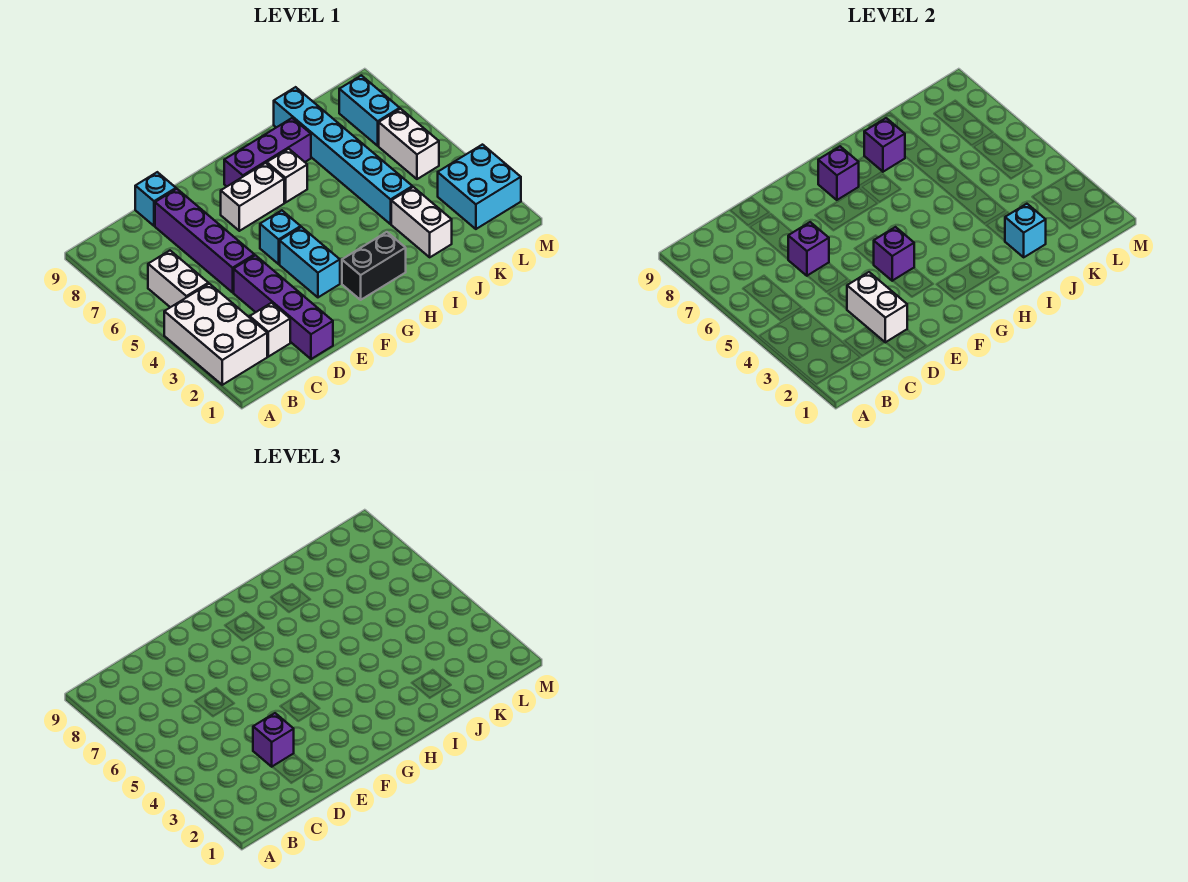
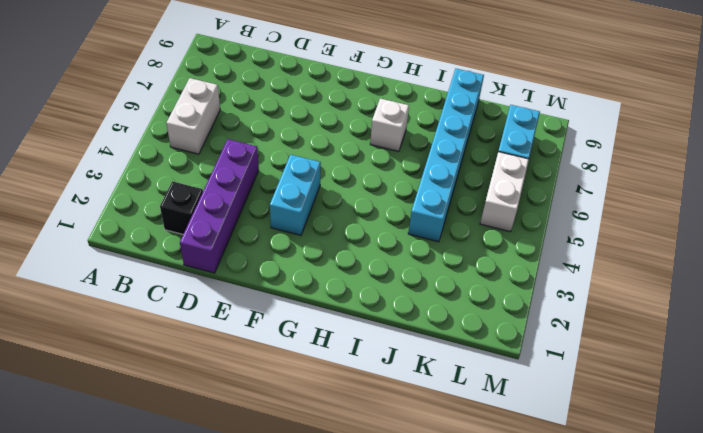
black brick C2 level 1 -> white brick C2 level 1
none -> white brick A2:B4 level 1
none -> purple brick D5:D8 level 1
none -> cyan brick D9 level 1

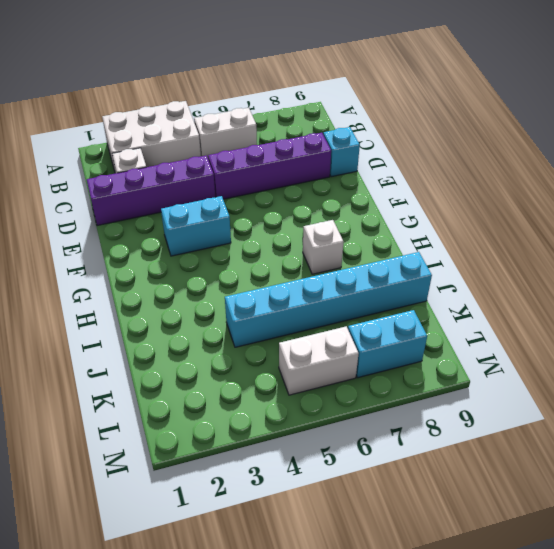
none -> cyan brick F5 level 1
none -> white brick F7:G7 level 1
none -> black brick G2:H2 level 1

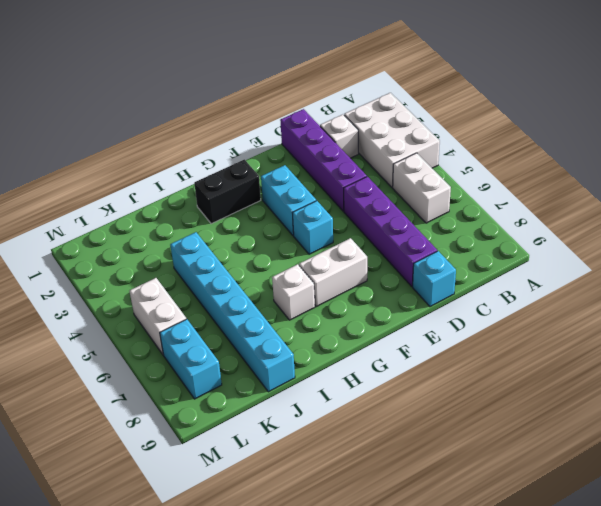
none -> purple brick G8:I8 level 1
none -> white brick J2:J3 level 1
none -> cyan brick L2:M3 level 1

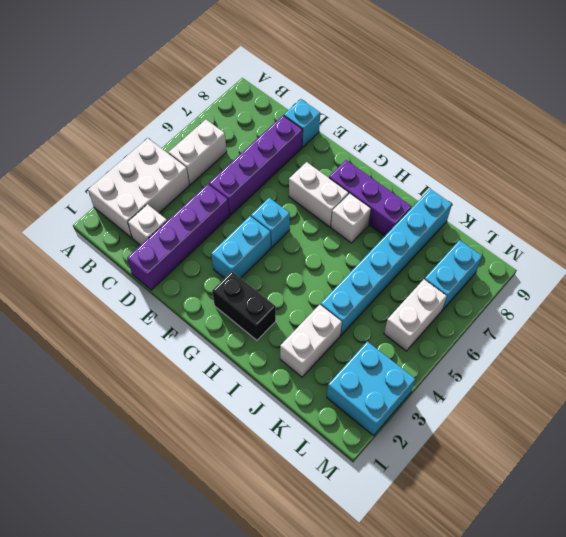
none -> white brick D2:D3 level 2
none -> purple brick D6 level 2
none -> purple brick F4 level 2

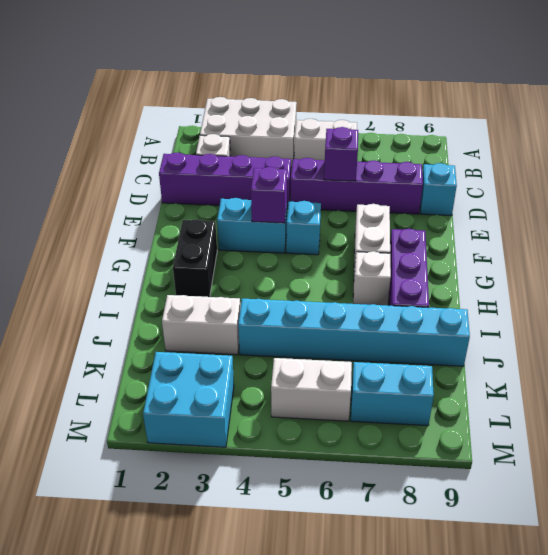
none -> white brick D2:D3 level 2
none -> purple brick G8 level 2
none -> purple brick I8 level 2

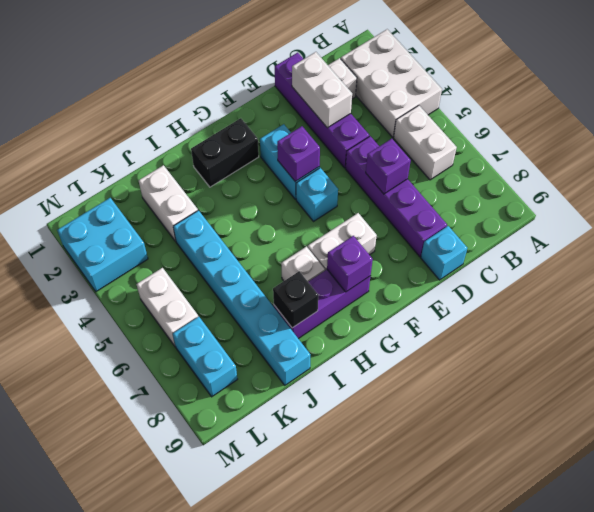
black brick I8 level 2 -> purple brick I8 level 2
none -> cyan brick J2 level 2
none -> purple brick D3 level 3

